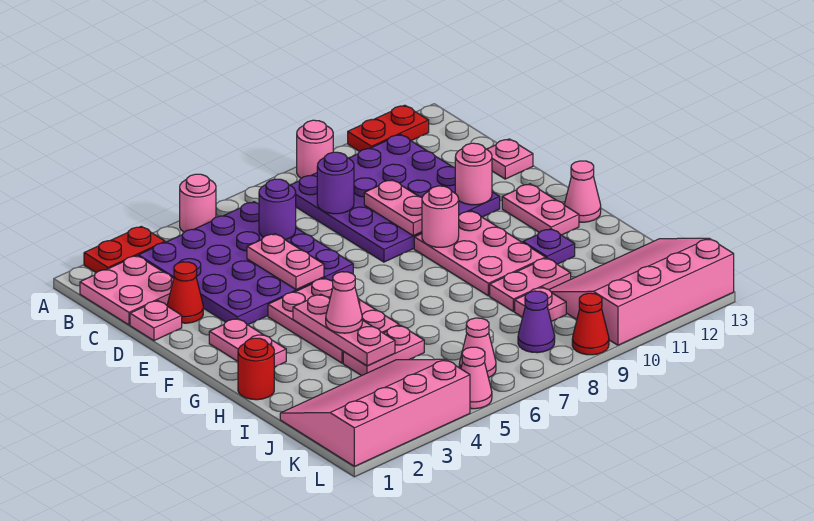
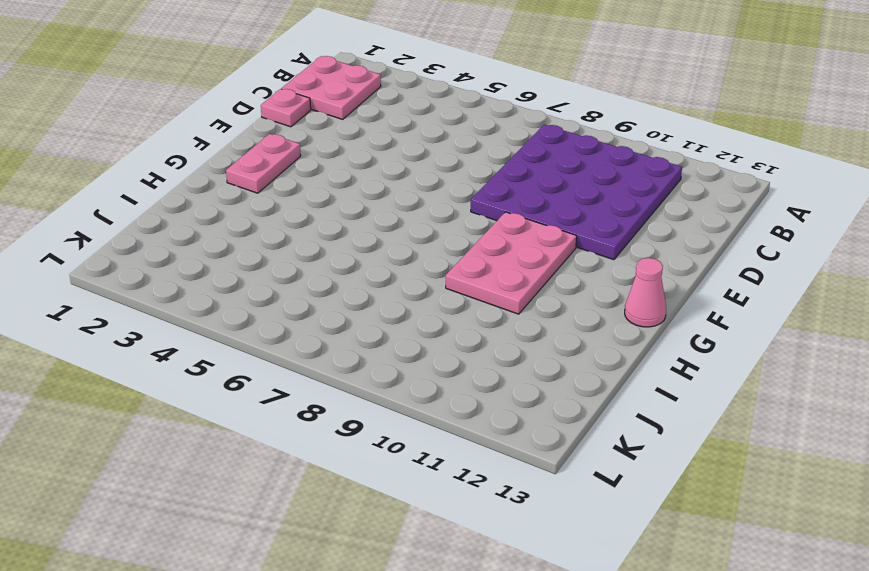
none -> red plate A2:A3 level 1
none -> pink round brick A5 level 1
none -> pink round brick A9 level 1
none -> red plate A11:A12 level 1

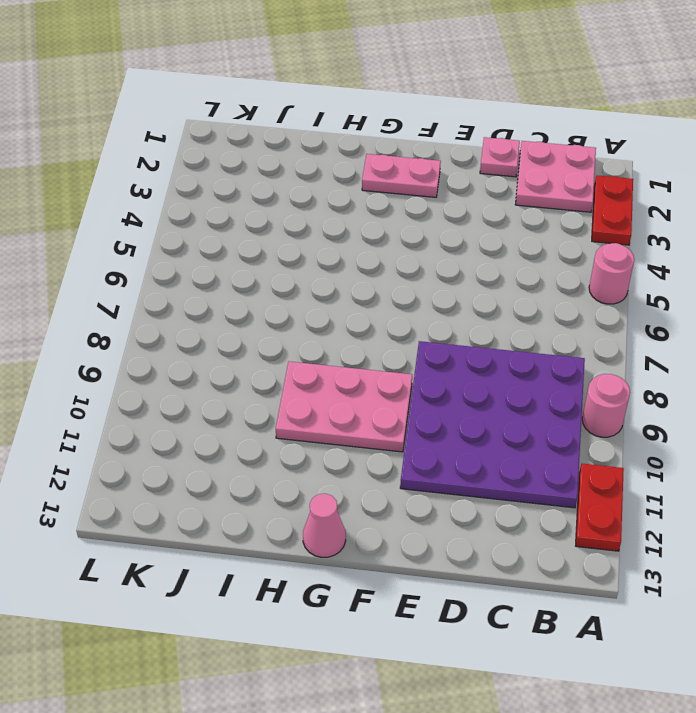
none -> purple plate B3:E6 level 1
none -> red cone D2 level 1
none -> pink plate D13 level 1
none -> pink plate F4:H5 level 1

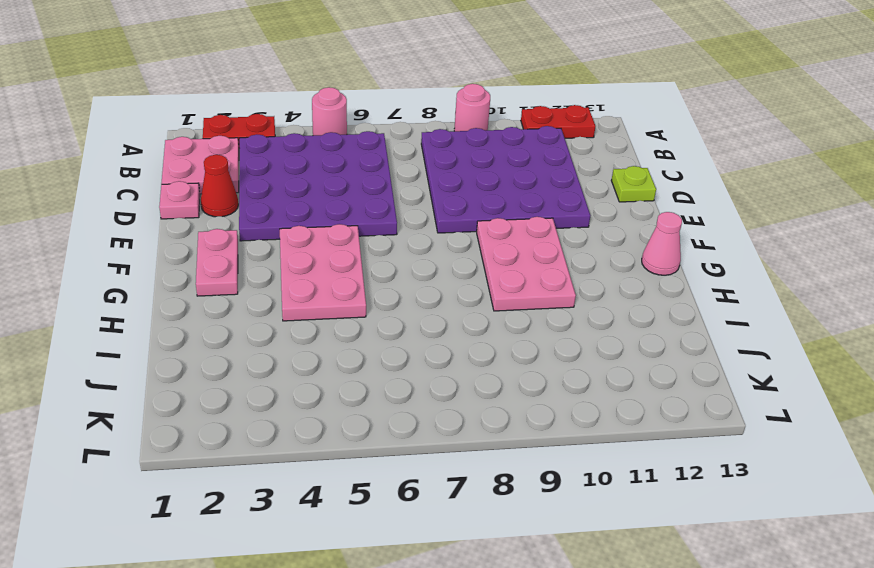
lime plate D13 level 1 -> pink plate D13 level 1
none -> pink plate F12:G12 level 1
none -> red round brick H1 level 1
none -> purple plate H11 level 1
none -> pink plate I4:I5 level 1

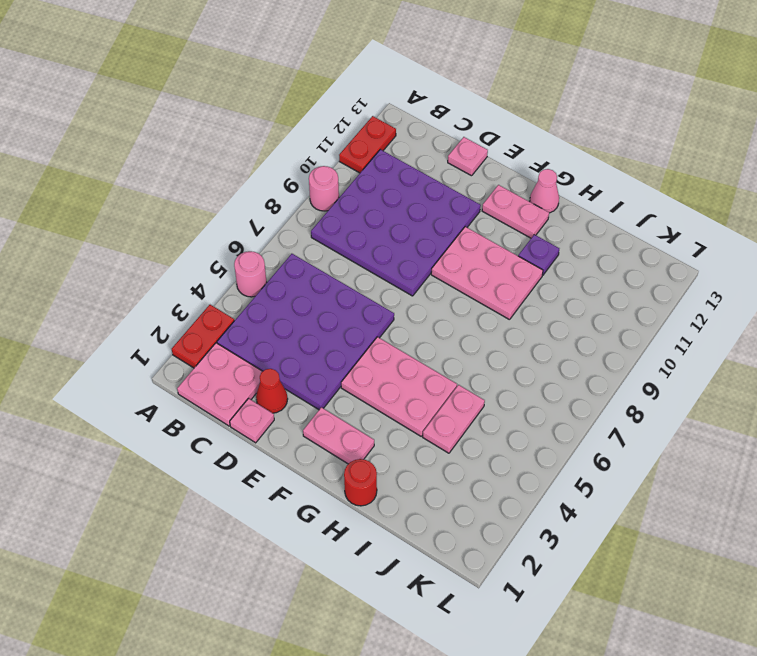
none -> pink plate I9:I10 level 1
none -> pink slope J1:L4 level 1 top L
none -> pink plate J9 level 1
none -> pink slope J10:L13 level 1 top L

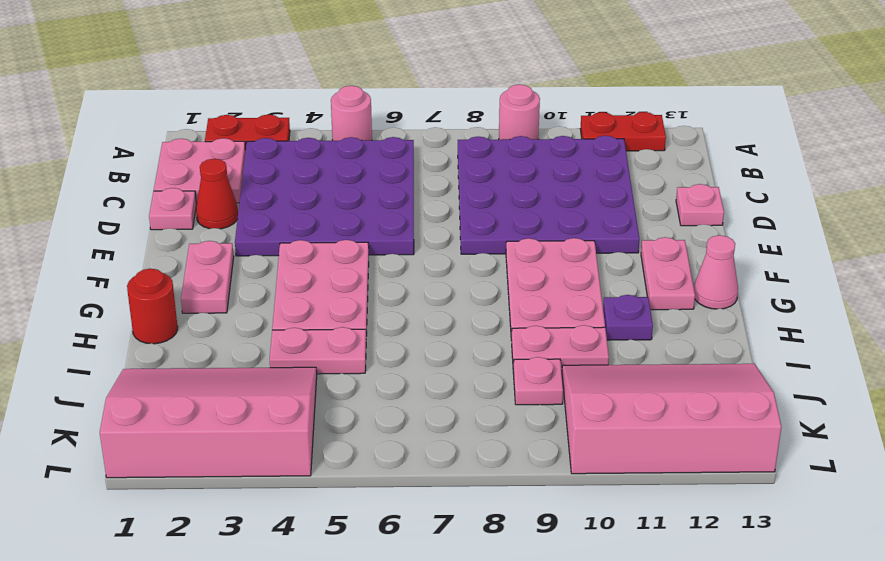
none -> pink cone K6 level 1
none -> purple cone K8 level 1
none -> pink cone L5 level 1
none -> red cone L9 level 1

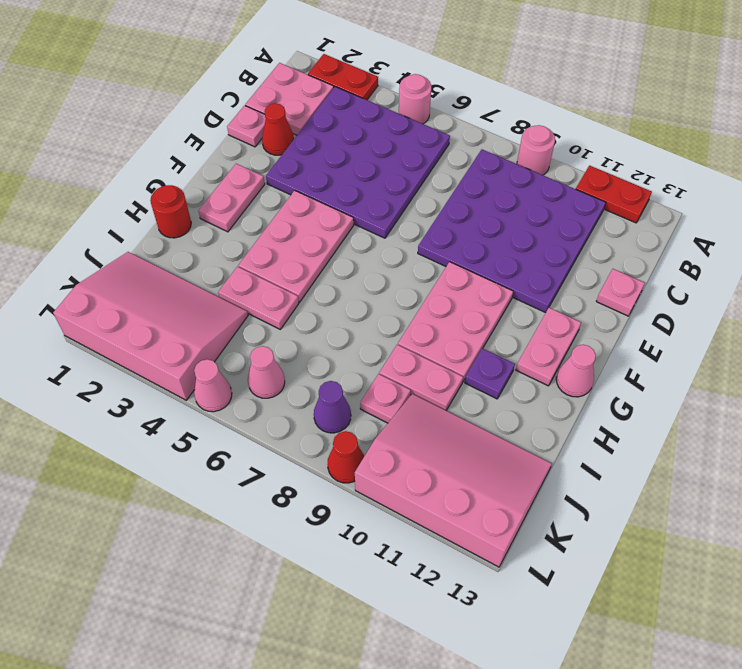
none -> purple round brick C6 level 2
none -> purple round brick C8 level 2
none -> pink plate D5:E5 level 2
none -> pink plate D9:E9 level 2

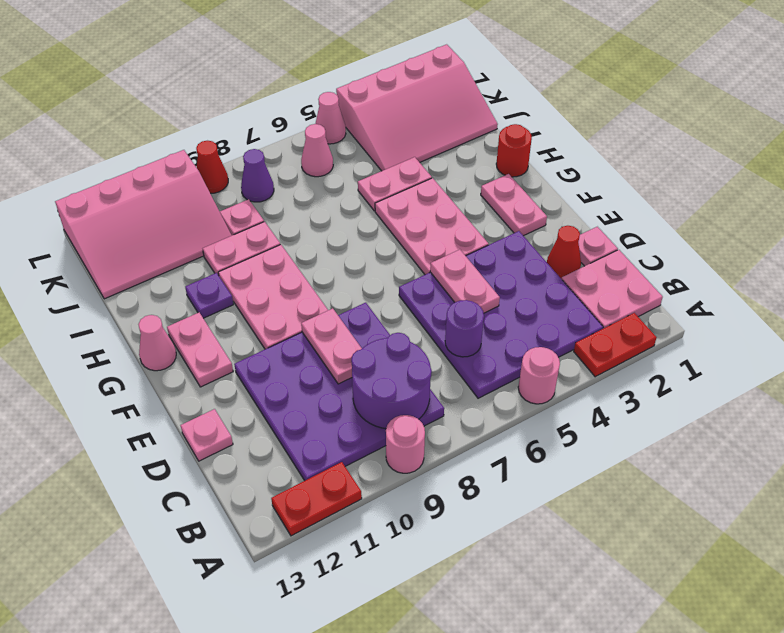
purple round brick B8:C9 level 2 -> purple round brick C8 level 2
none -> pink round brick E11 level 2
none -> pink round brick F9 level 2
none -> pink plate G4:I4 level 2
none -> pink cone H4 level 3

